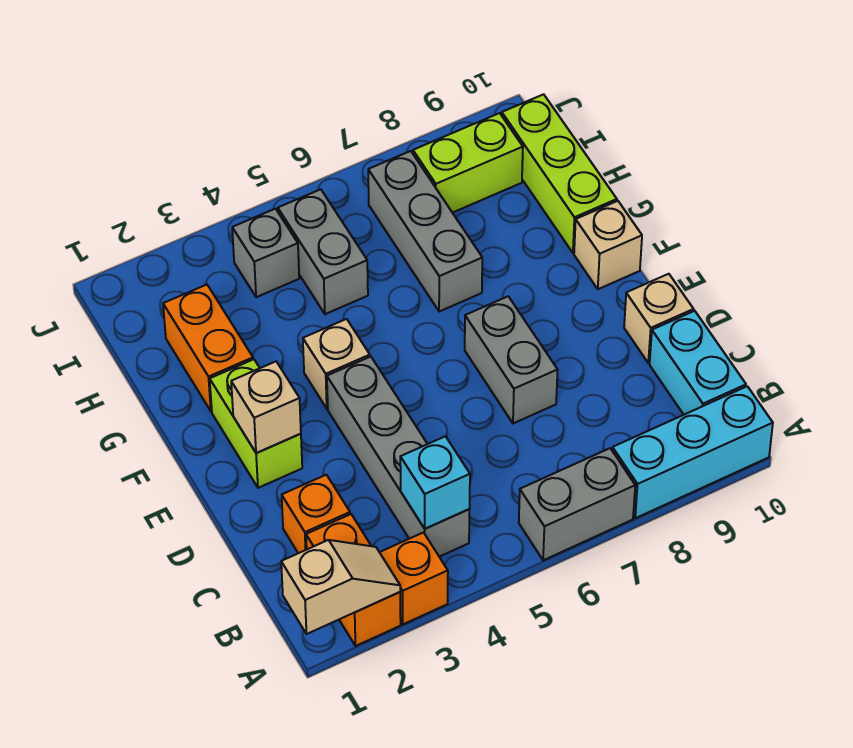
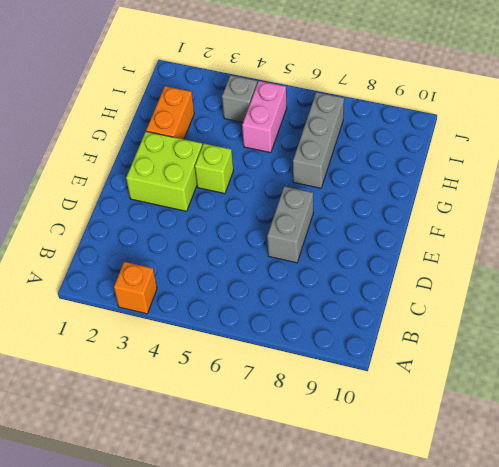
lime brick E2:F3 level 1 -> lime brick E2:F2 level 1
lime brick F4 level 1 -> tan brick F4 level 1
pink brick H5:I5 level 1 -> grey brick H5:I5 level 1
none -> orange brick A2:B2 level 1
none -> grey brick A6:A7 level 1
none -> cyan brick A8:A10 level 1

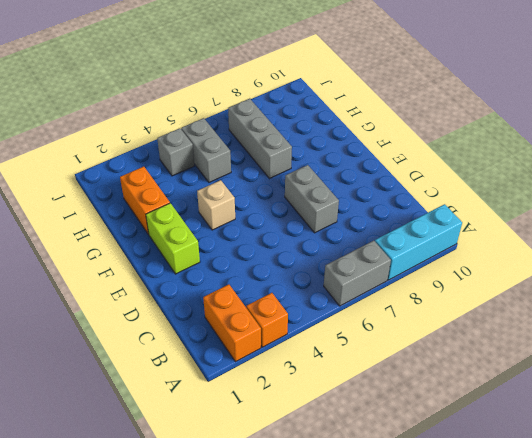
none -> grey brick B4:E4 level 1
none -> cyan brick B10:C10 level 1
none -> orange brick C2 level 1

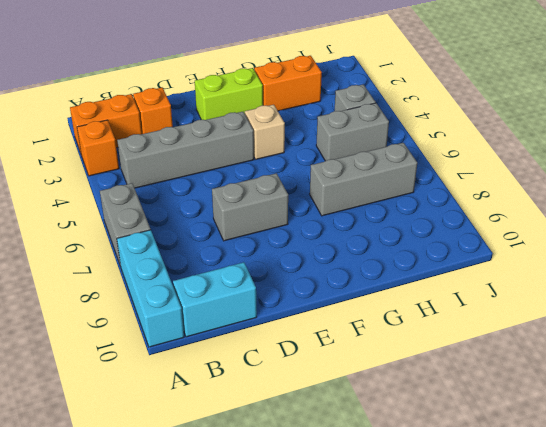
none -> tan brick D10 level 1
none -> tan brick F10 level 1
none -> lime brick G10:I10 level 1

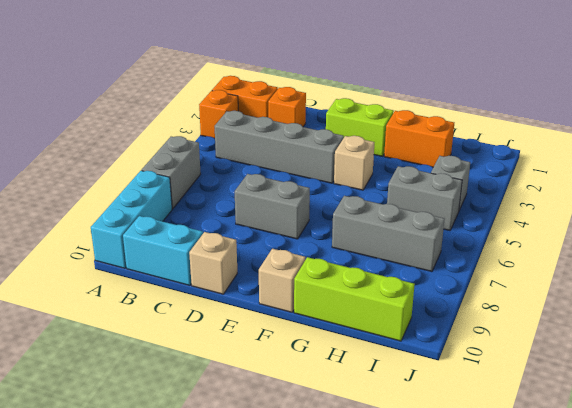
none -> lime brick I8:I9 level 1
none -> tan slope A1:A2 level 2 top 1
none -> cyan brick B4 level 2

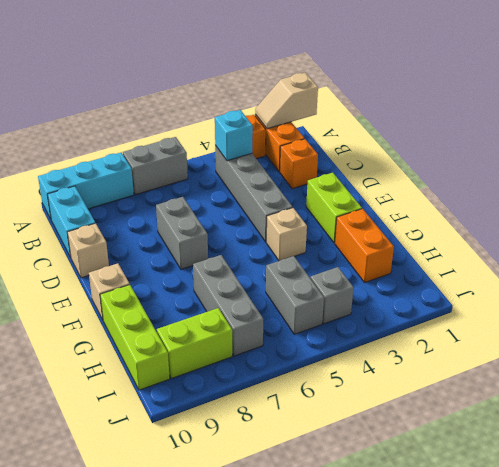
none -> tan brick E2 level 2

